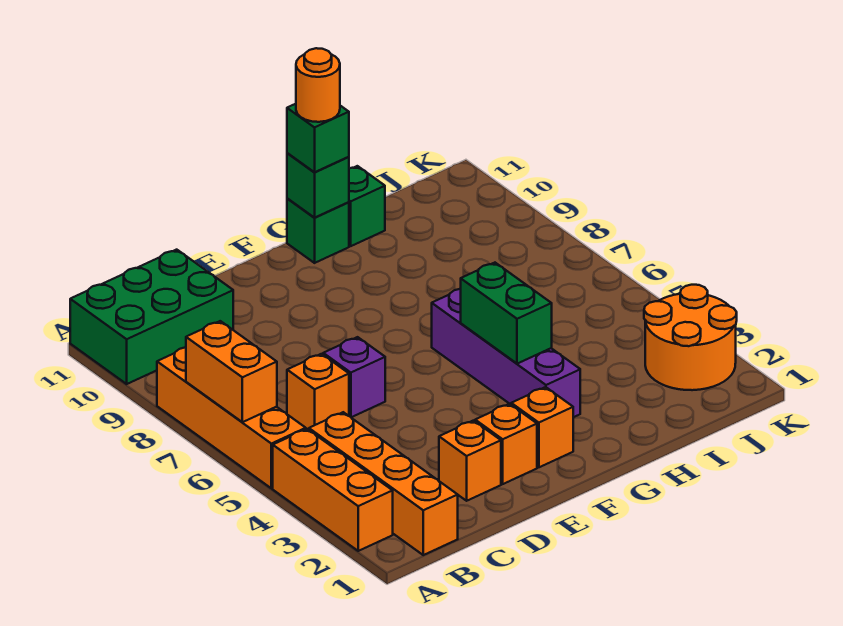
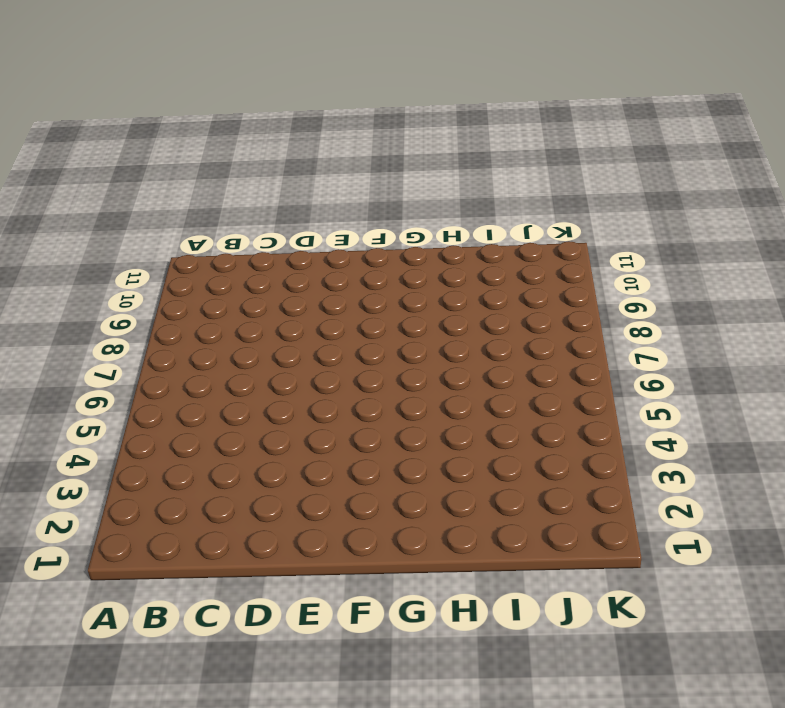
none -> orange brick A2:A4 level 1
none -> orange brick A5:A8 level 1
none -> green brick A10:C11 level 1

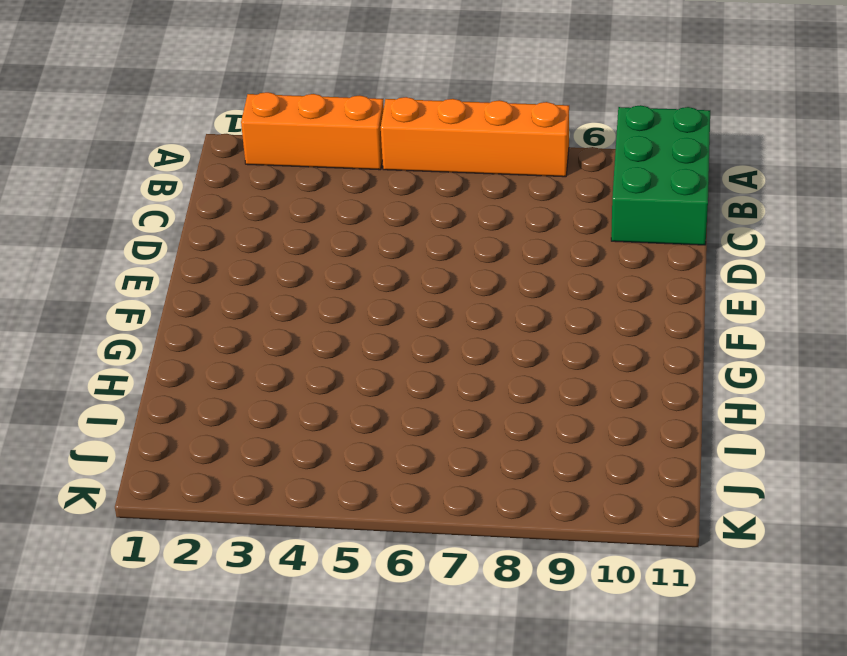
none -> orange brick B1:B4 level 1
none -> orange brick C6 level 1
none -> orange brick D2 level 1

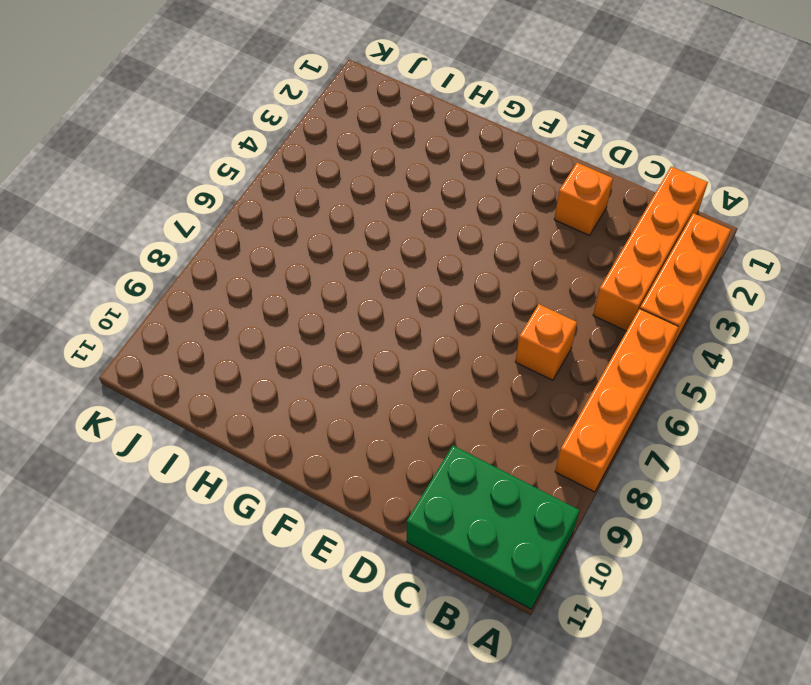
none -> purple brick D6 level 1
none -> orange brick E2 level 1
none -> orange brick F2 level 1

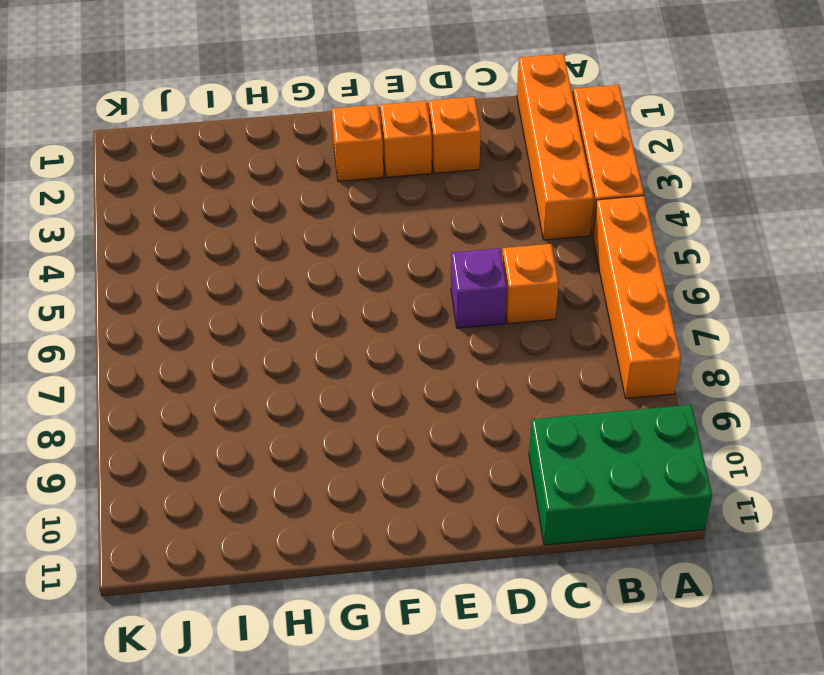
none -> purple brick G3:G6 level 1
none -> green brick G11 level 1
none -> green brick H11 level 1

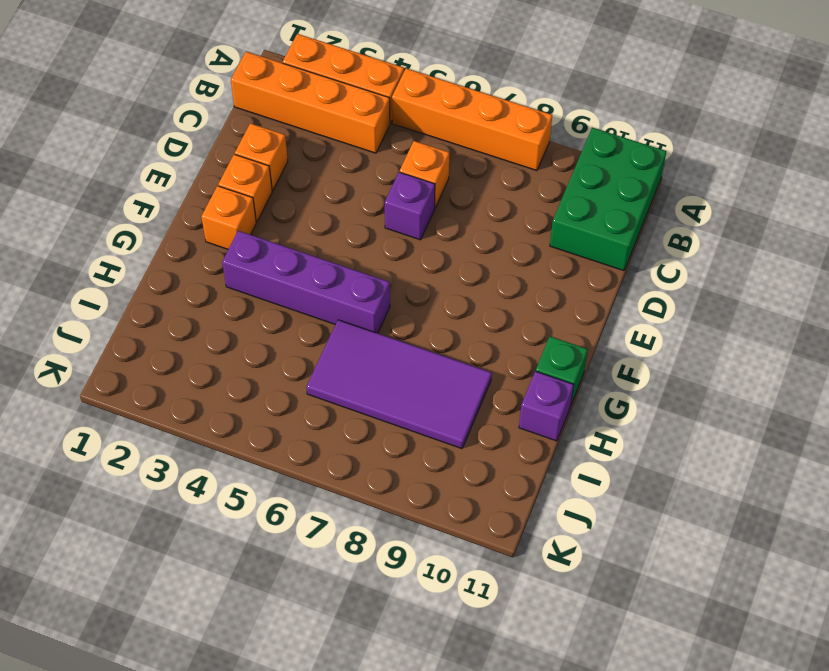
purple tile H6:I9 level 1 -> none
purple brick H11 level 1 -> green brick H11 level 1
none -> orange round brick J2:K3 level 1
none -> orange brick A6:A7 level 2
none -> green brick G4:G5 level 2

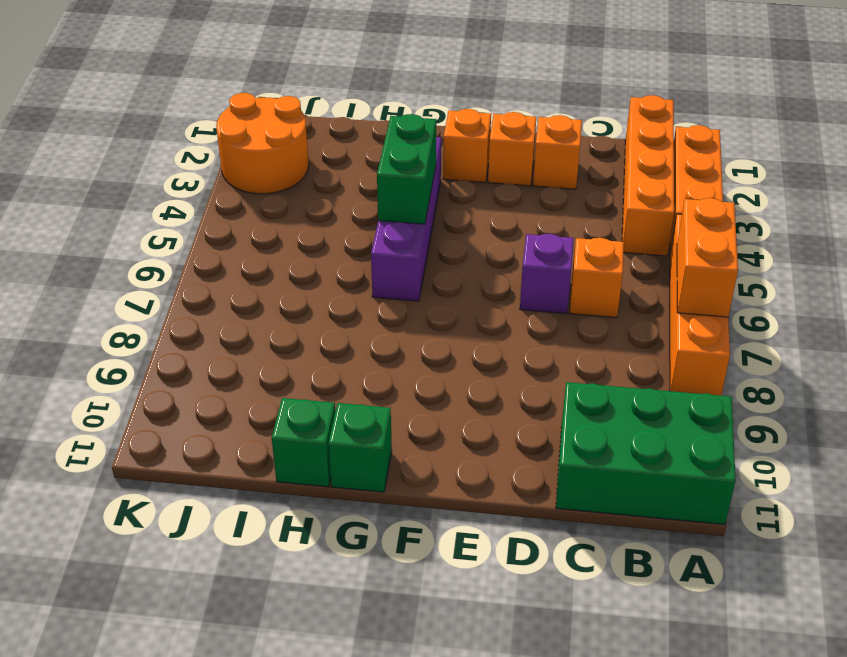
none -> green brick G11 level 2
none -> green brick G11 level 3
none -> orange round brick G11 level 4

